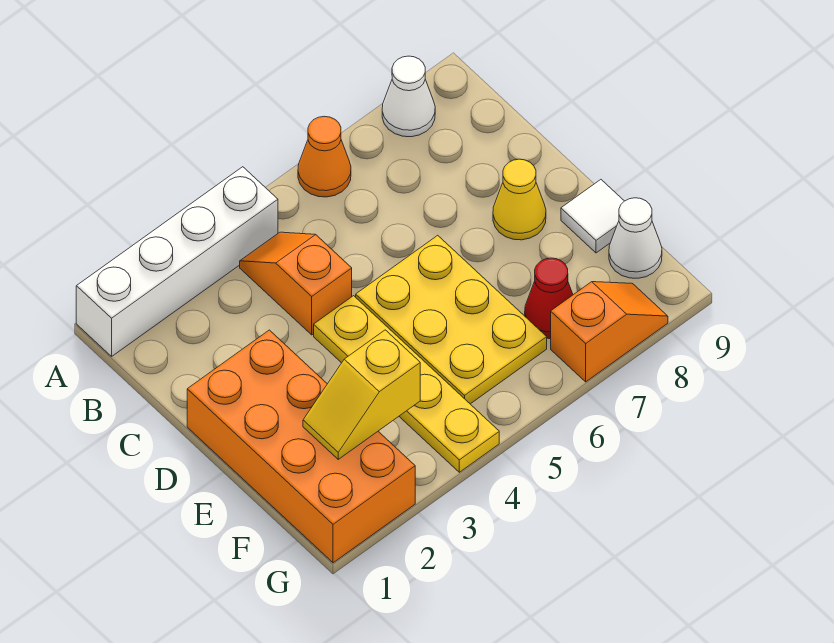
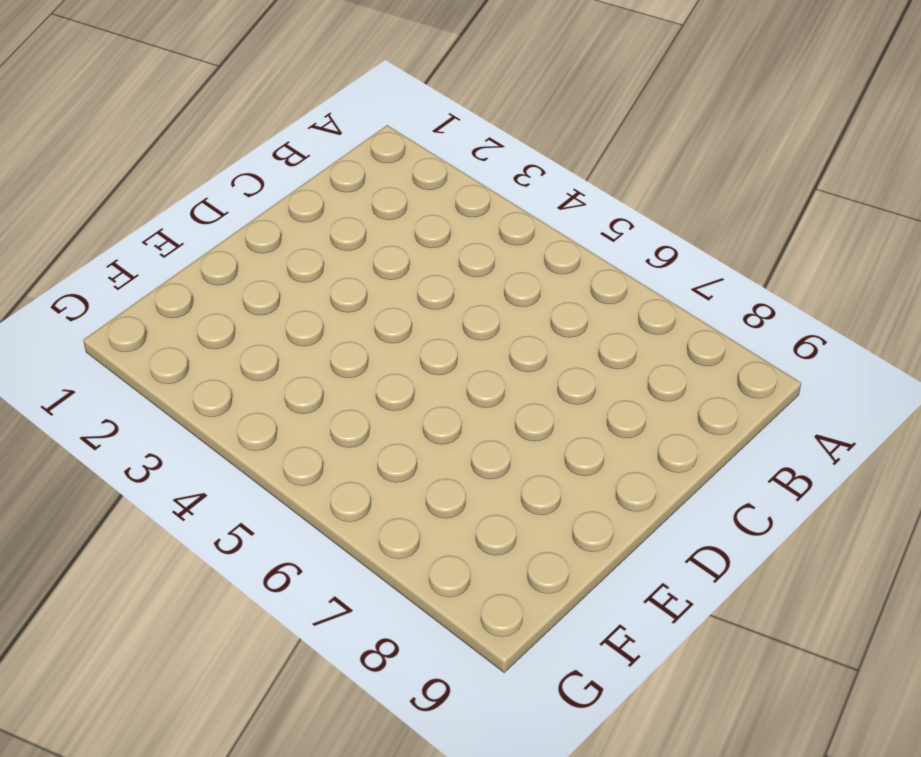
none -> white brick A1:A4 level 1
none -> orange cone A6 level 1
none -> white cone A8 level 1

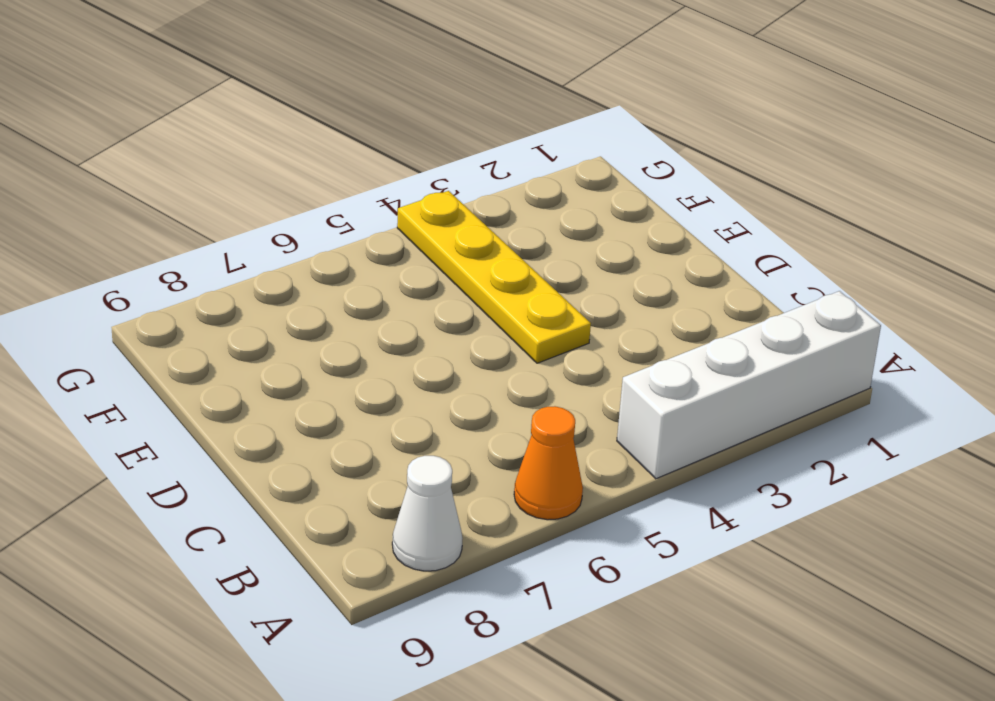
none -> orange slope B4:C4 level 1 top C
none -> orange brick D1:G2 level 1
none -> yellow plate D5:F6 level 1

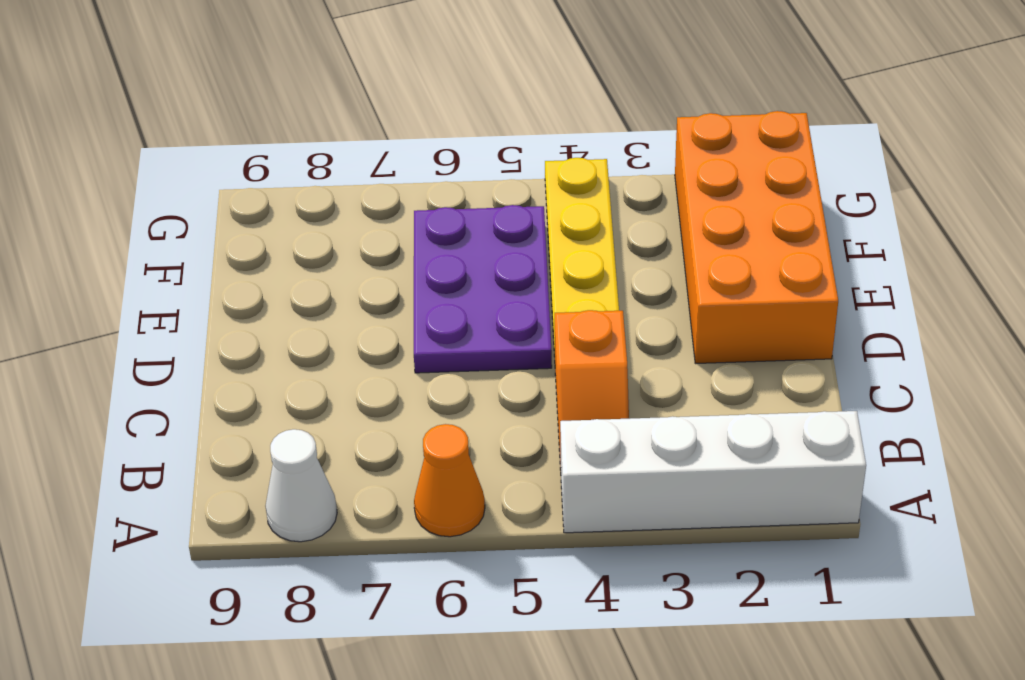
purple plate D5:F6 level 1 -> yellow plate D5:F6 level 1
none -> yellow cone D8 level 1
none -> white tile E9 level 1
none -> red cone F7 level 1

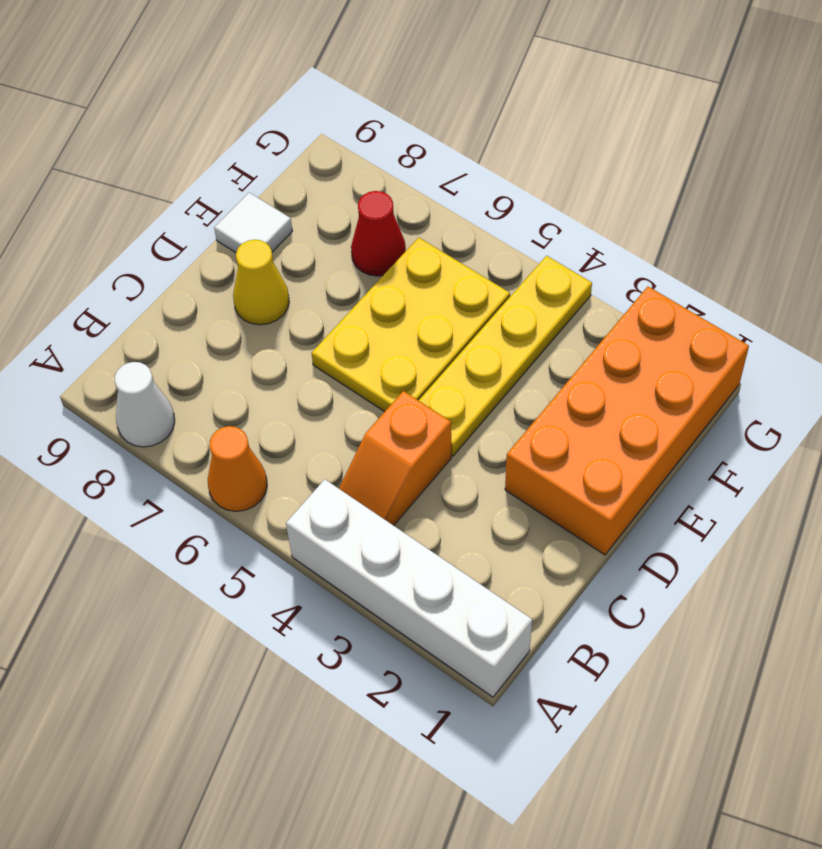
none -> white cone F9 level 1
none -> orange slope G7:G8 level 1 top 7
none -> yellow slope F2:F3 level 2 top 3

